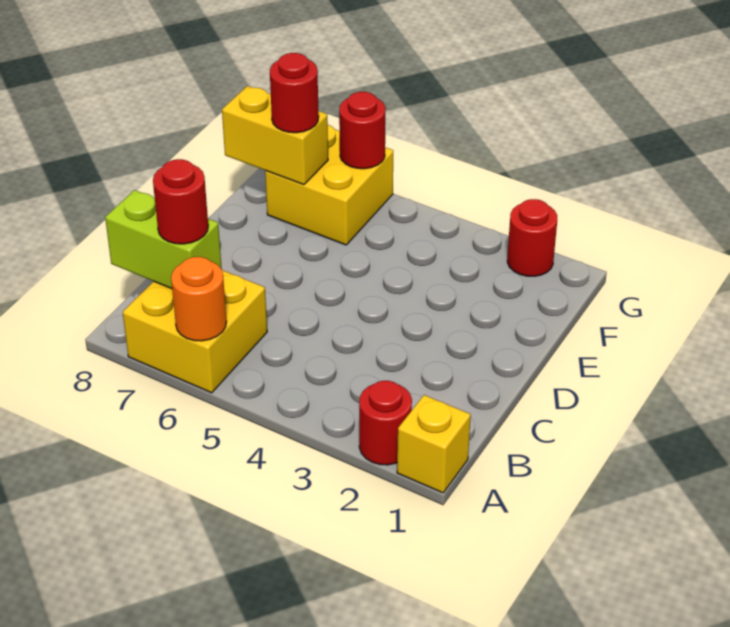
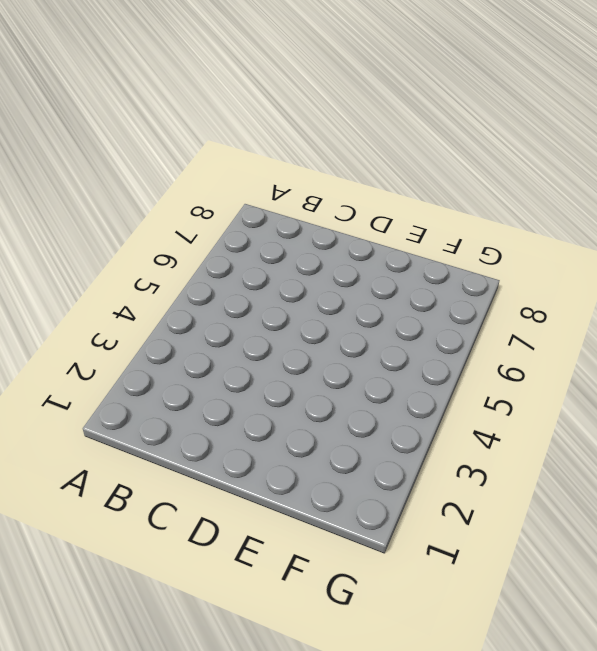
none -> yellow brick A1 level 1
none -> red round brick A2 level 1

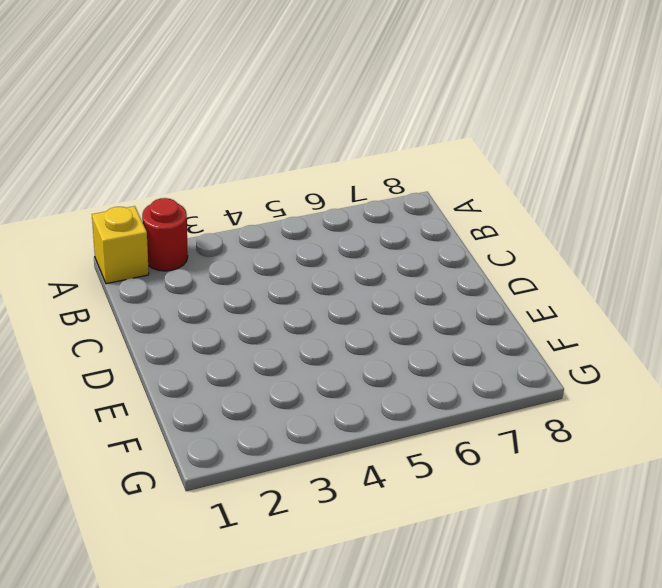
none -> yellow brick A6:B7 level 1
none -> yellow brick F6:G7 level 1

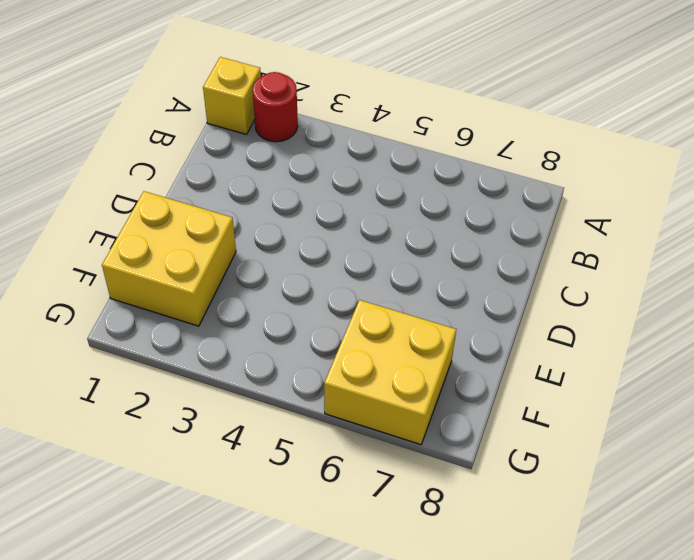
yellow brick E1:F2 level 1 -> yellow brick A6:B7 level 1
none -> red round brick G2 level 1
none -> orange round brick A6 level 2

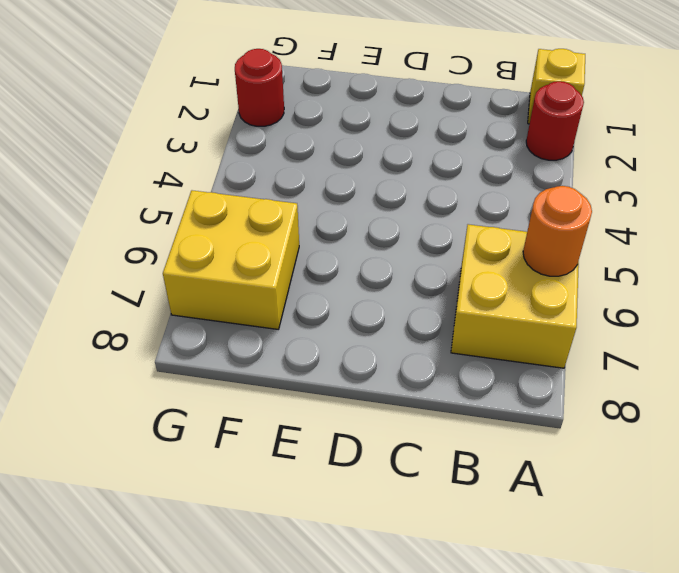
none -> lime brick B7:B8 level 2
none -> yellow brick F7:F8 level 2

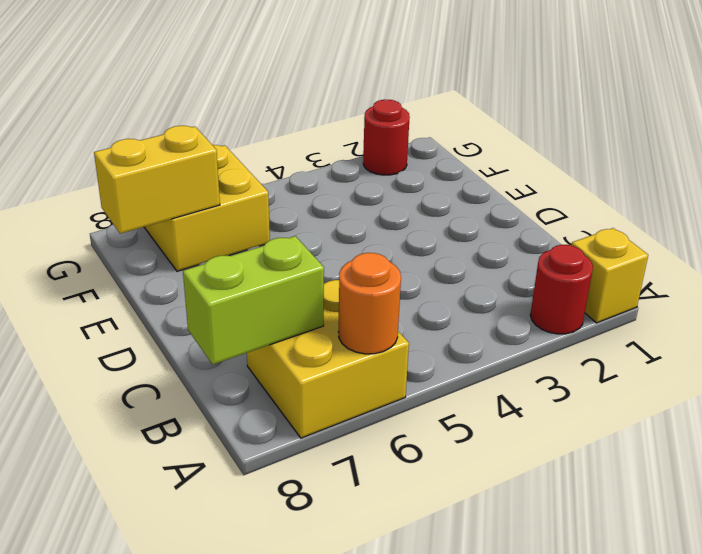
none -> red round brick G6 level 2
none -> red round brick B7 level 3

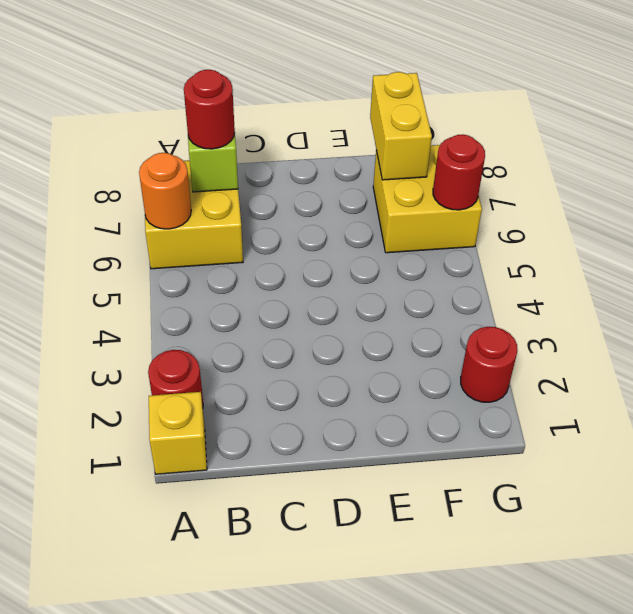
none -> red round brick F7 level 3

